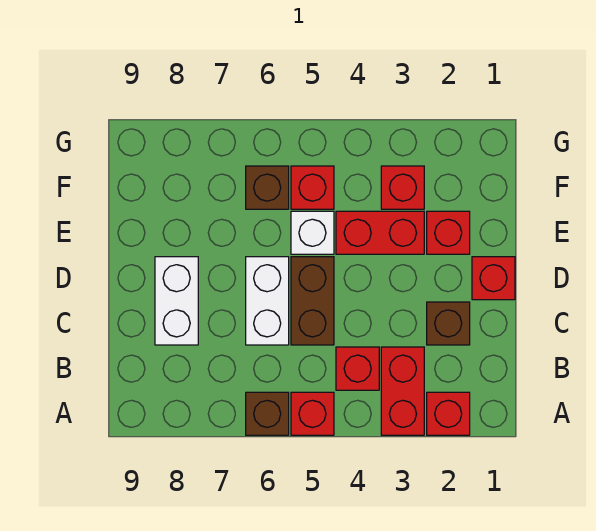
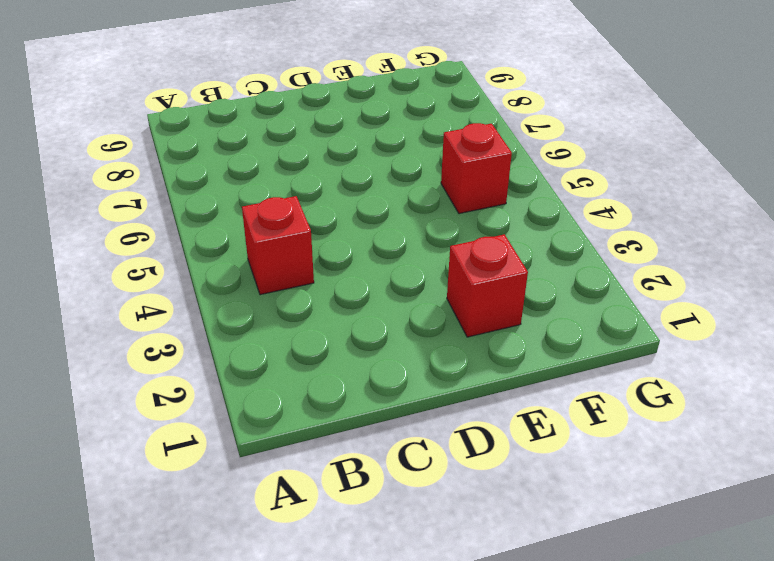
none -> red brick A2 level 1
none -> red brick A3:B3 level 1
none -> red brick A5 level 1

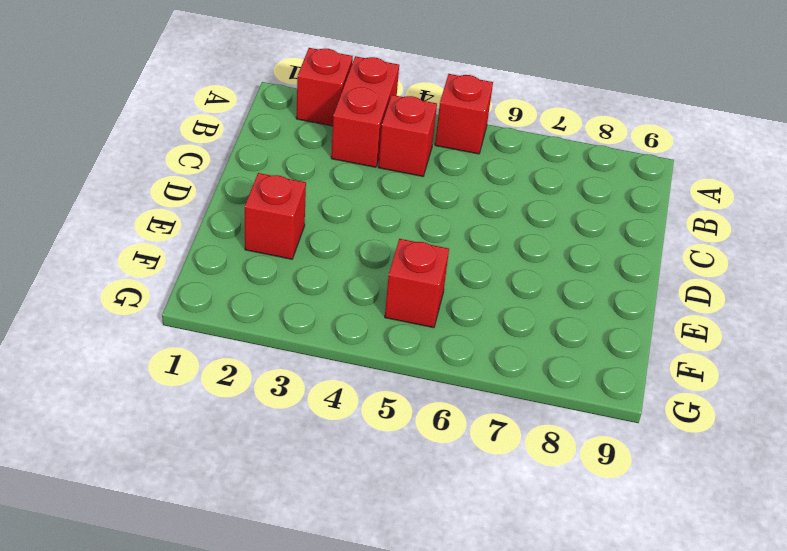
none -> brown brick A6 level 1
none -> brown brick C2 level 1
none -> brown brick C5:D5 level 1

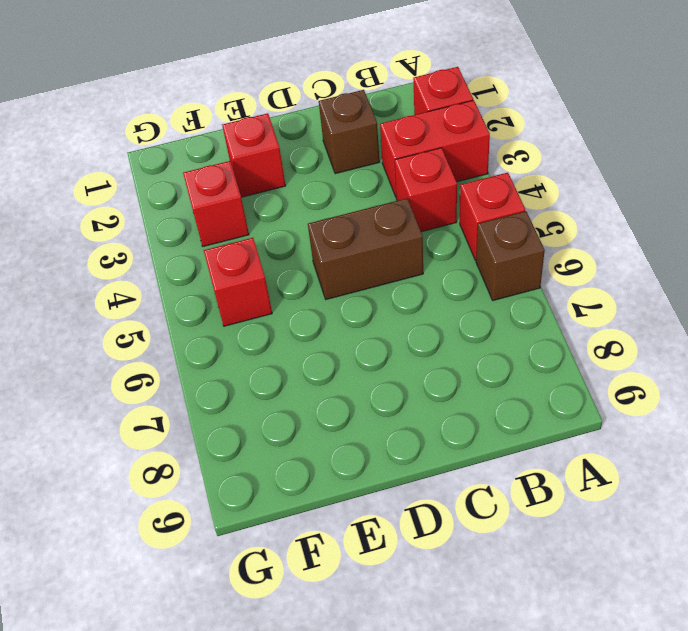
none -> white brick C6:D6 level 1
none -> white brick C8:D8 level 1
none -> red brick D1 level 1

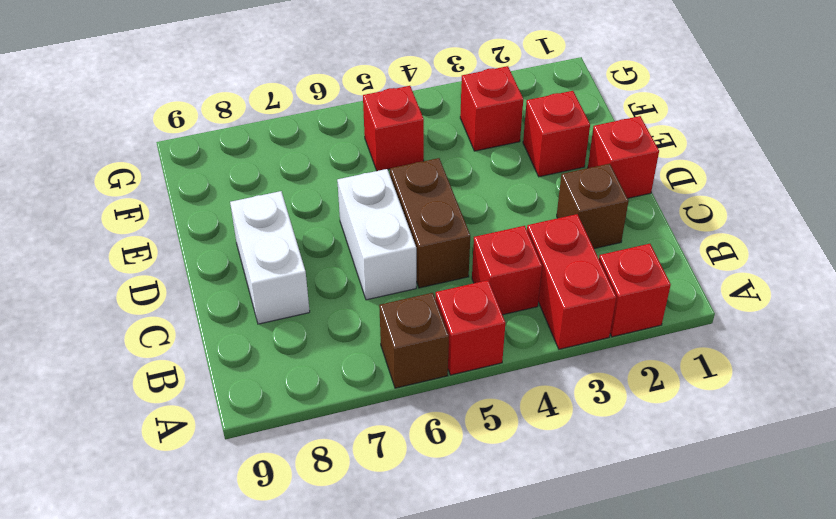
none -> red brick E3:E4 level 1
none -> white brick E5 level 1
none -> brown brick F6 level 1

